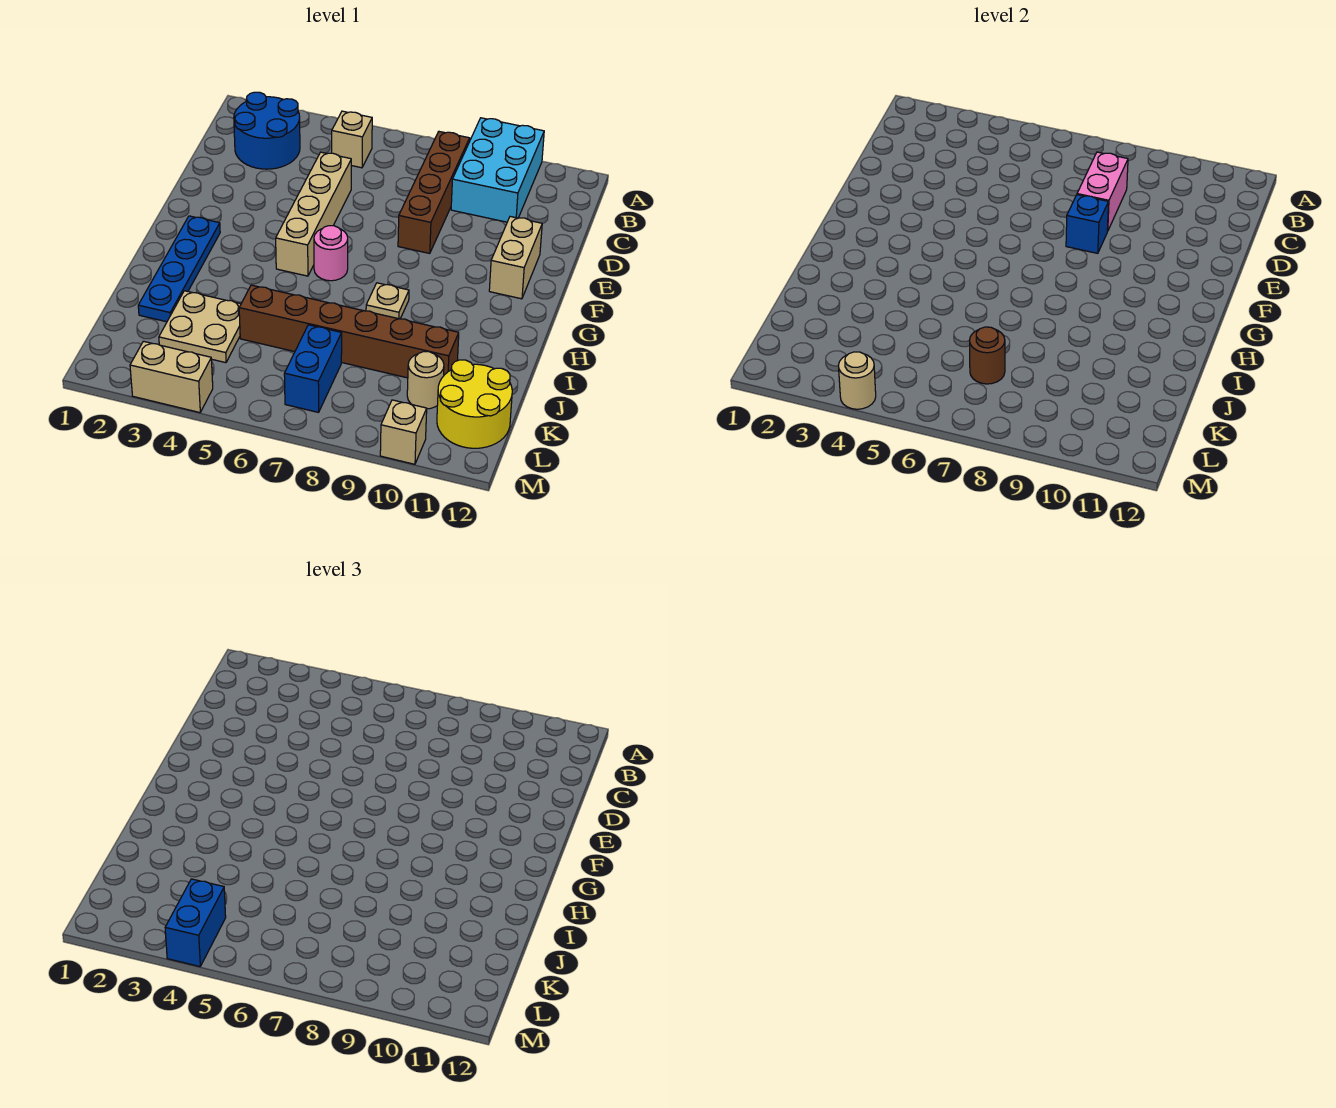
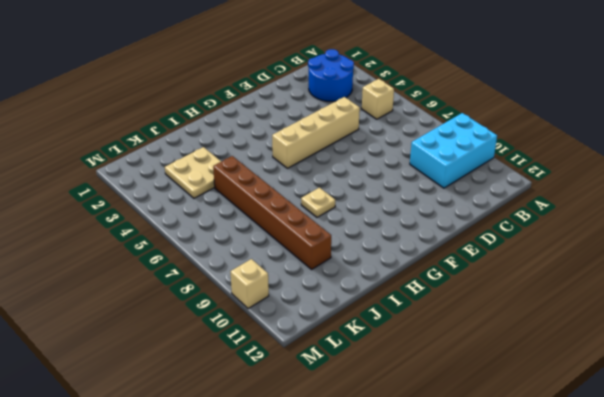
none -> brown brick B8:E8 level 1
none -> tan brick E11:F11 level 1
none -> blue plate G2:J2 level 1

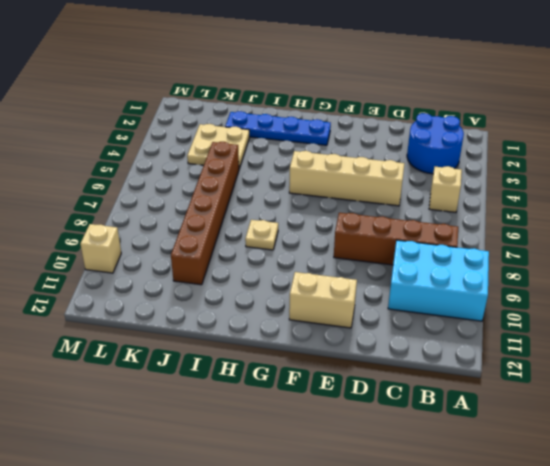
none -> pink round brick G6 level 1
none -> blue brick K7:L7 level 1
none -> tan round brick K10 level 1

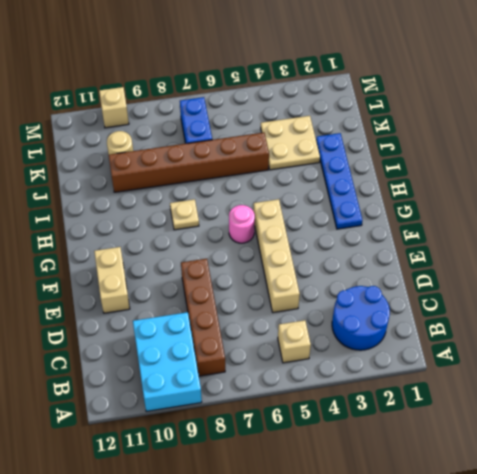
none -> yellow round brick K11:L12 level 1
none -> tan brick M3:M4 level 1
none -> pink brick C8:D8 level 2

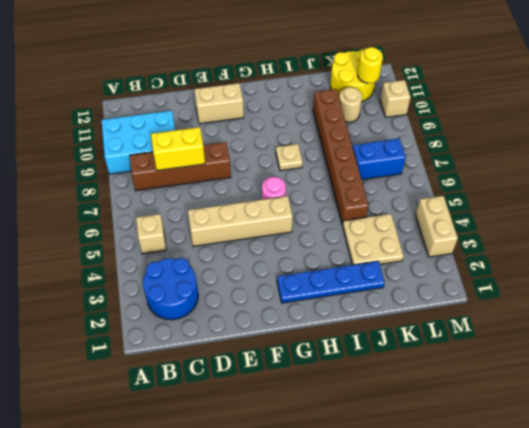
yellow brick C8:D8 level 2 -> pink brick C8:D8 level 2
yellow round brick L11 level 2 -> none
none -> blue brick E8 level 2
none -> brown round brick K7 level 2
none -> tan round brick M4 level 2

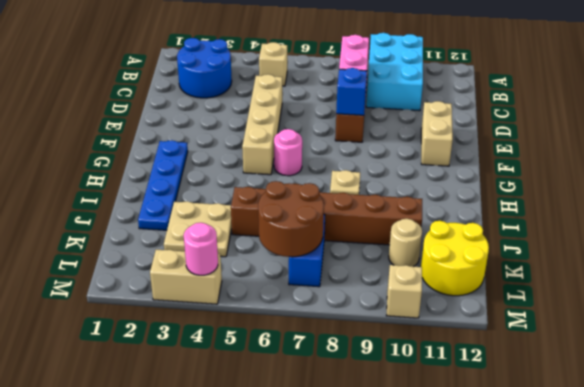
brown round brick K6:L7 level 2 -> brown round brick K7 level 2
pink round brick M4 level 2 -> tan round brick M4 level 2
none -> blue brick L4:M4 level 3

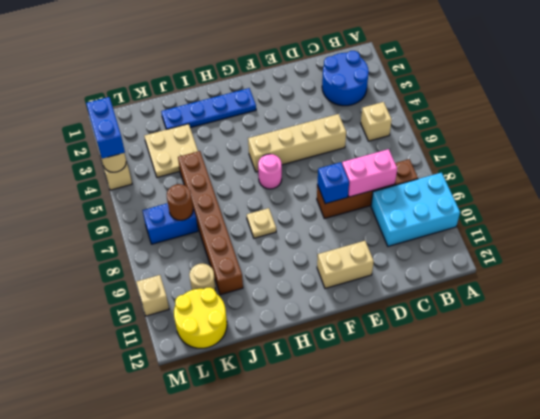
blue brick M3:M4 level 3 -> blue brick L4:M4 level 3

